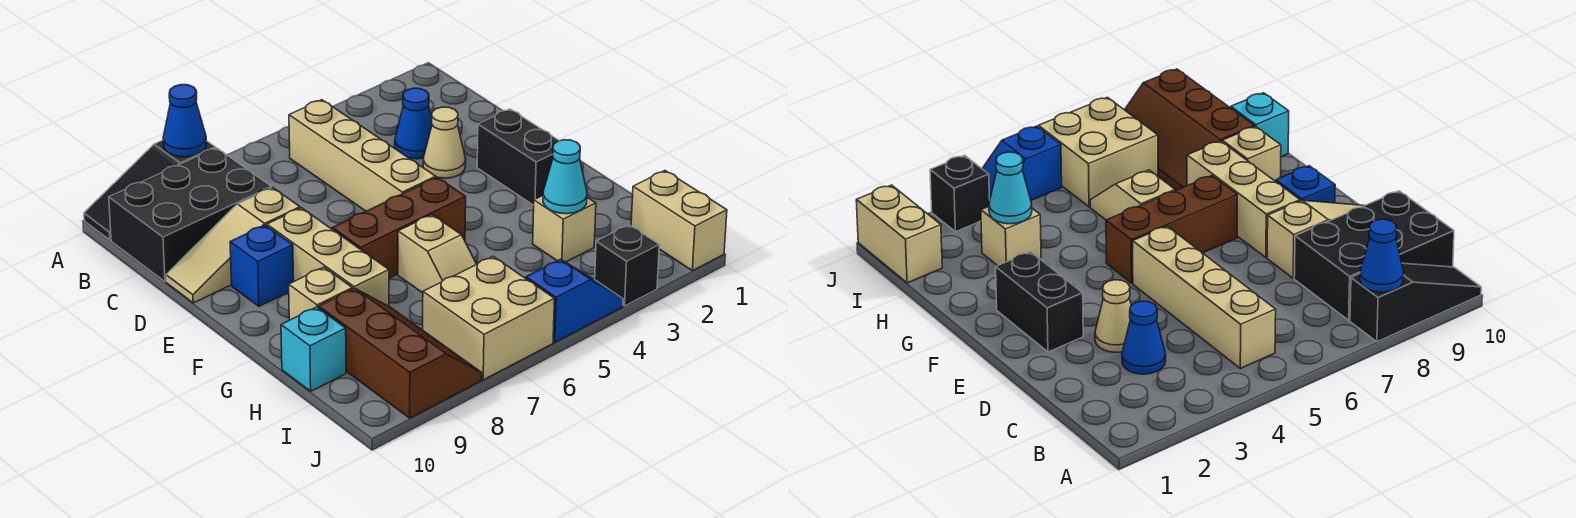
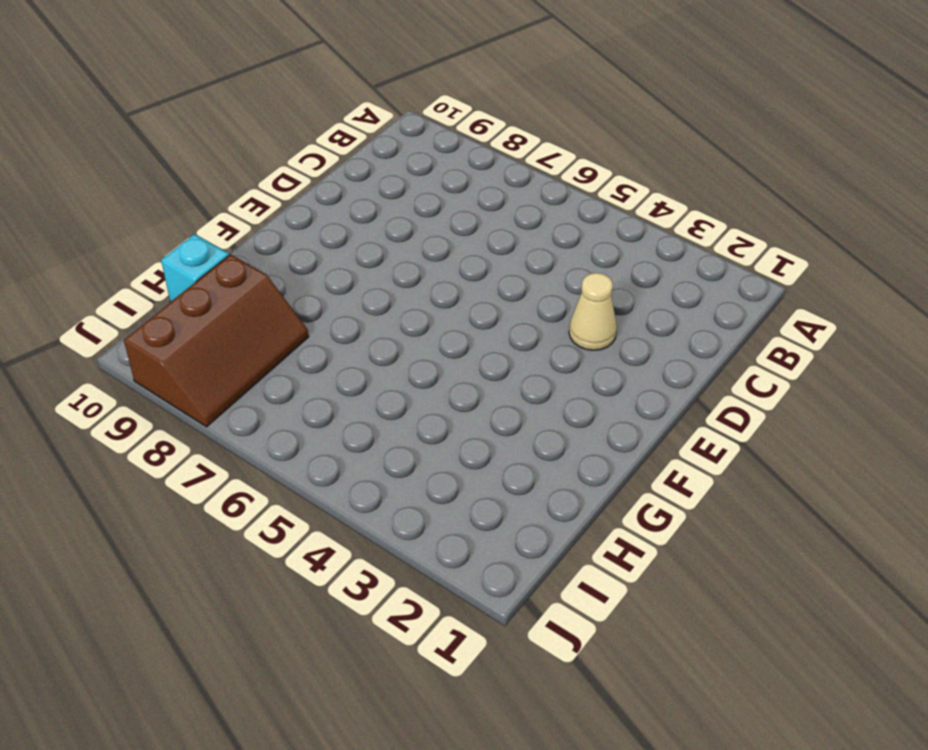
none -> black slope A8:A10 level 1 top 8
none -> tan brick B5:E5 level 1
none -> black brick B8:C10 level 1

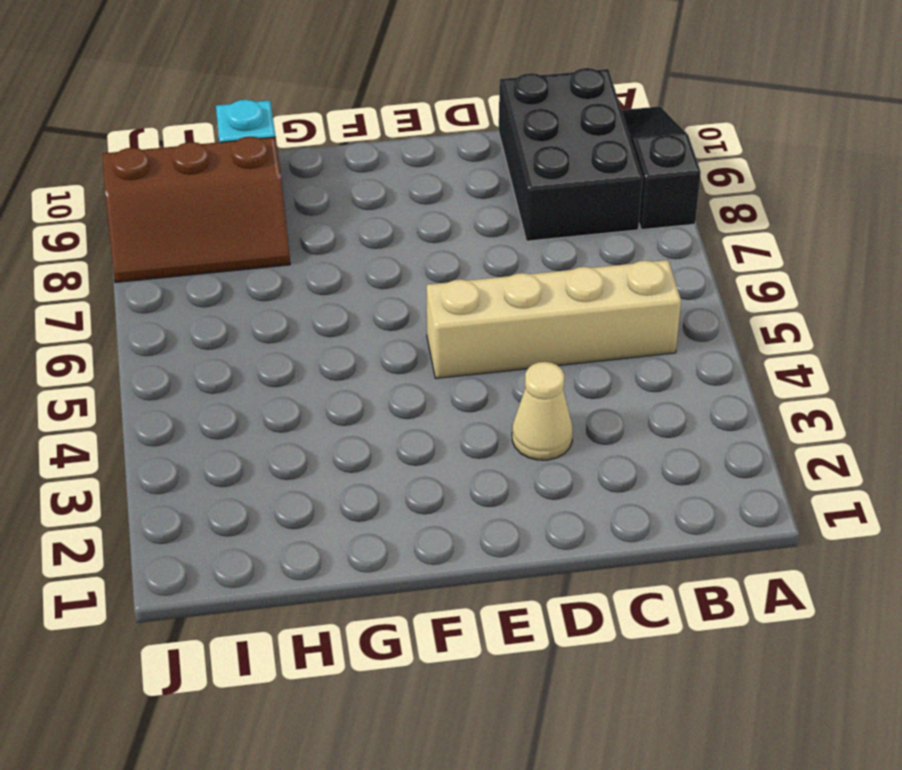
none -> blue cone C3 level 1
none -> tan slope D8:D10 level 1 top 8
none -> black brick E2:F2 level 1

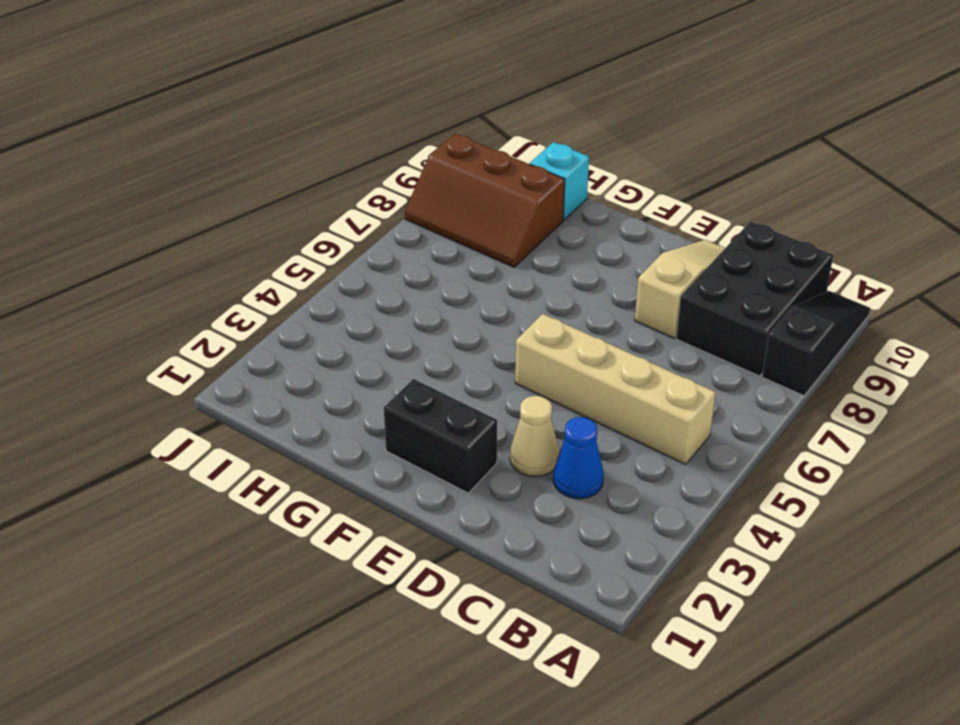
none -> tan brick E8:G8 level 1
none -> blue brick E9 level 1
none -> brown brick F5:F7 level 1

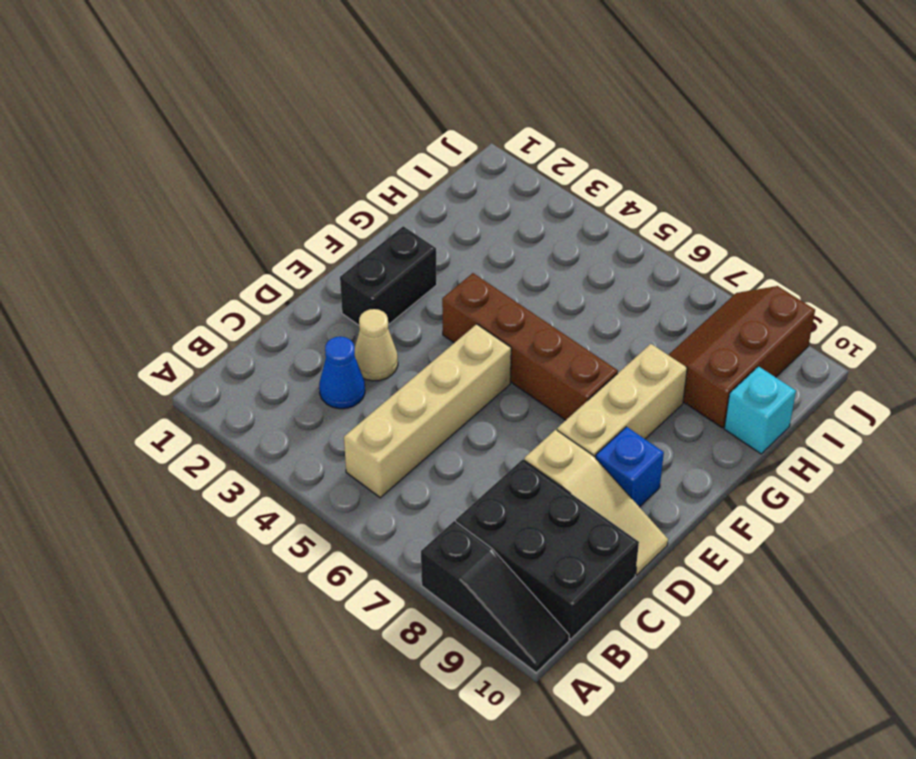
brown brick F4:F7 level 1 -> brown brick F5:F7 level 1
none -> tan slope G6:H6 level 1 top G
none -> tan brick G9 level 1
none -> tan brick H3 level 1

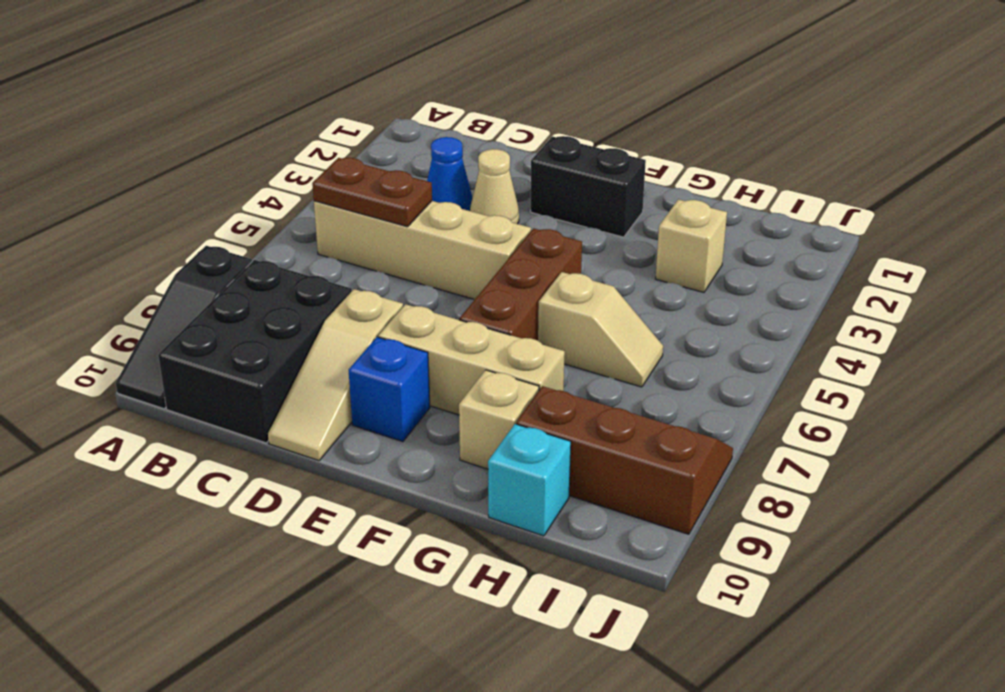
brown plate B5:C5 level 2 -> none
none -> tan brick I1:J1 level 1
none -> tan brick I6:J7 level 1
none -> black brick J3 level 1

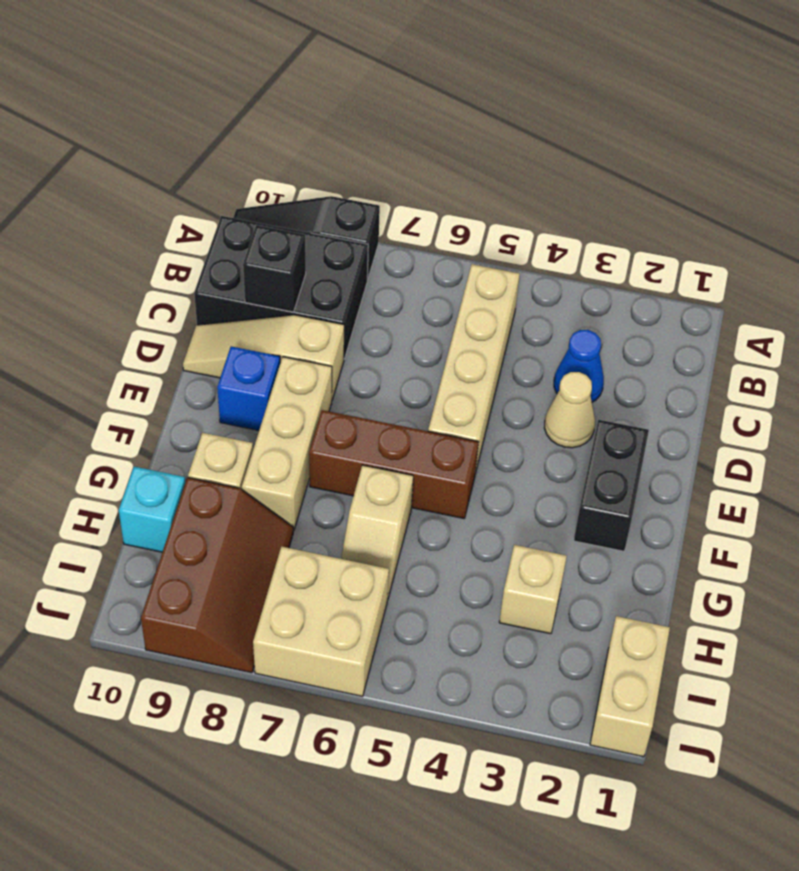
black brick C9 level 2 -> black brick J3 level 1
none -> blue slope J4:J5 level 1 top 5
none -> blue cone A8 level 2
none -> cyan cone H3 level 2

